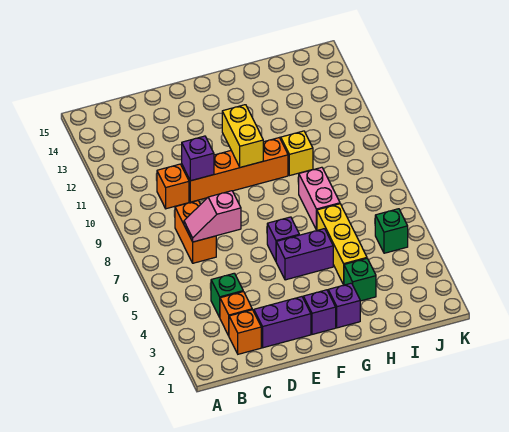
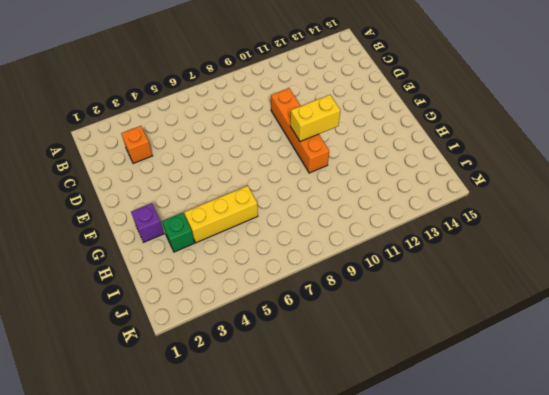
none -> orange brick C2 level 1
none -> green brick C4 level 1
none -> orange brick C7:C8 level 1

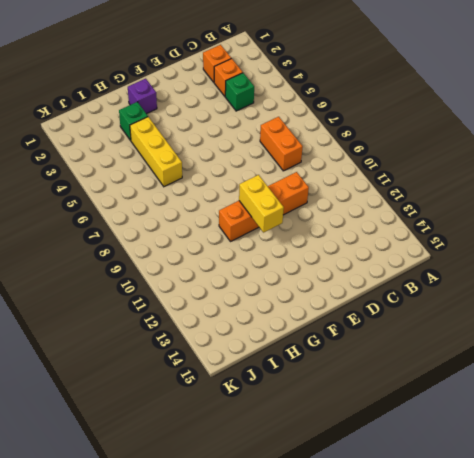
none -> orange brick C10 level 1
none -> purple brick D2:E2 level 1
none -> purple brick F2 level 1

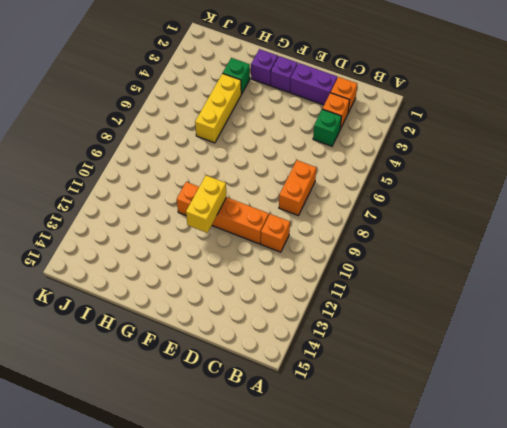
none -> purple brick F5:G5 level 1
none -> purple brick F6 level 1
none -> pink brick H7:H8 level 1

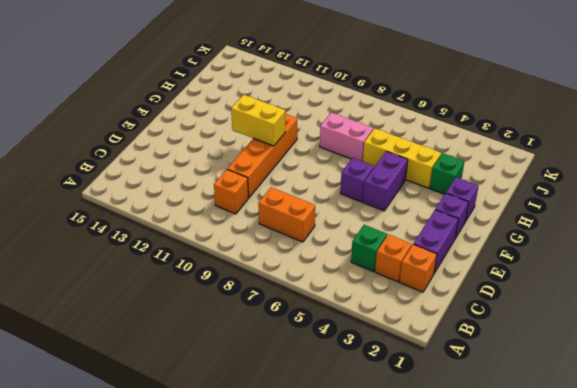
none -> yellow brick H10 level 1
none -> green brick J5 level 1
none -> pink slope C7:D7 level 2 top D

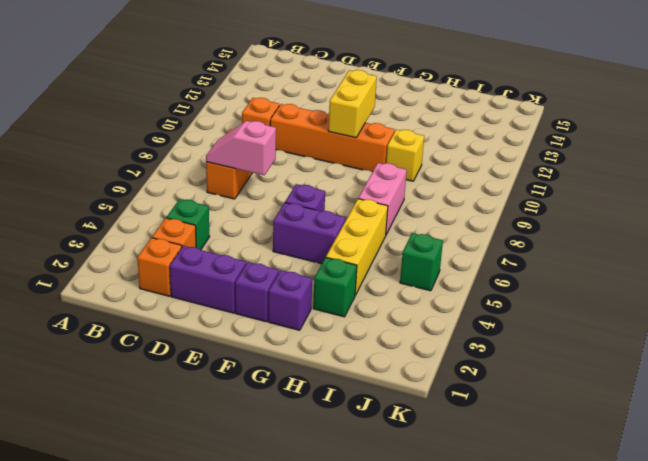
none -> purple brick D10 level 2

